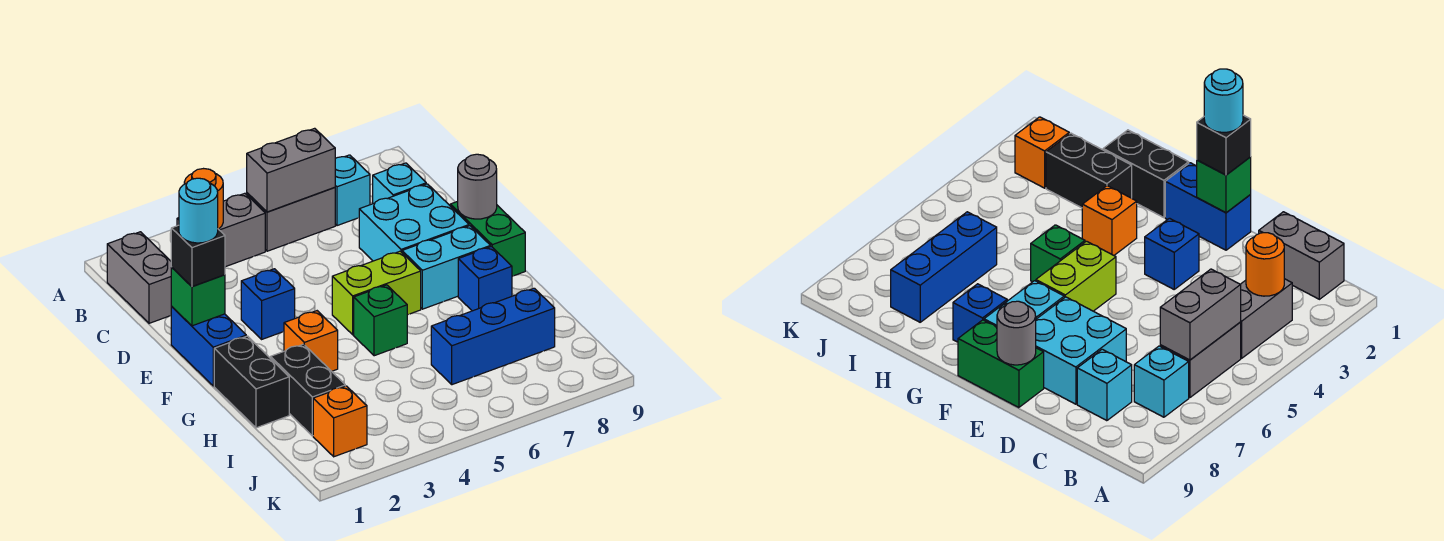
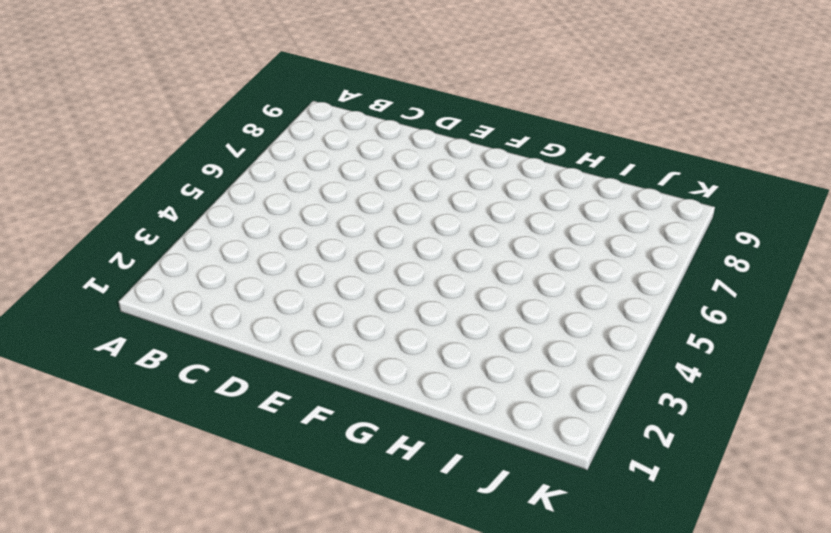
none -> grey brick B1:C1 level 1
none -> grey brick B3:B4 level 1
none -> grey brick B5:B6 level 1

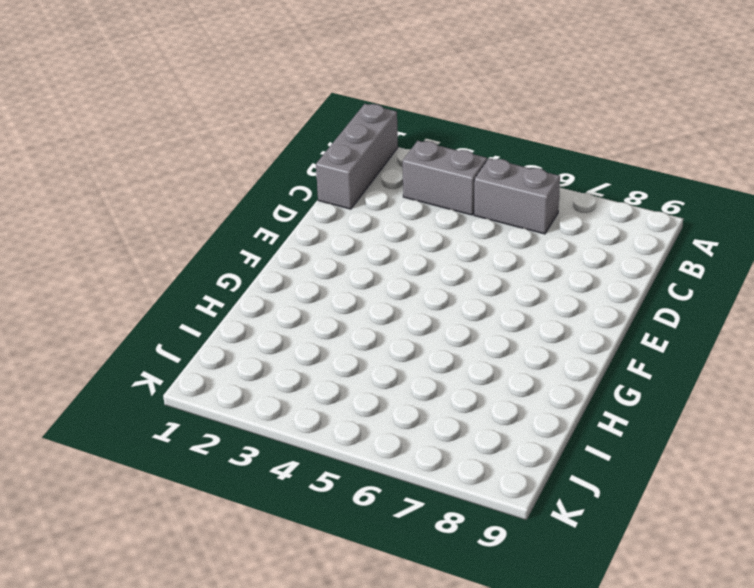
grey brick A1:C1 level 1 -> grey brick B1:C1 level 1
none -> cyan brick B7 level 1
none -> cyan brick C8 level 1
none -> cyan brick D7:E8 level 1

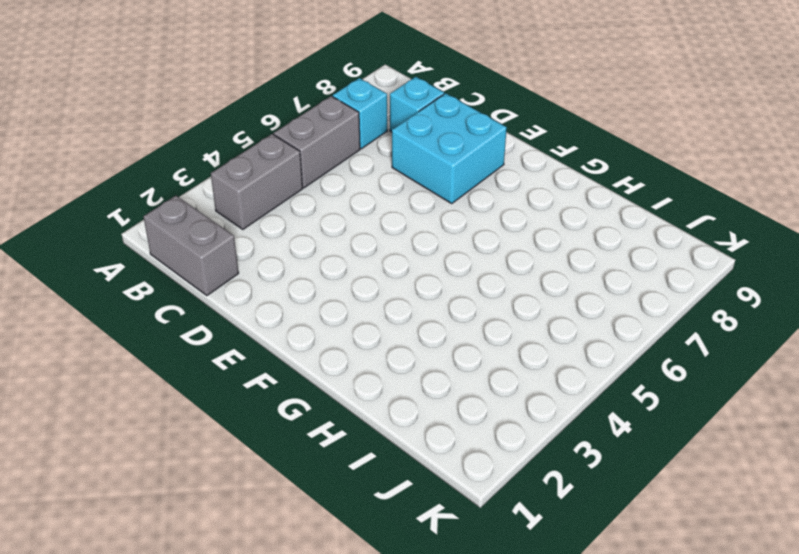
none -> blue brick E1:F1 level 1
none -> blue brick E3 level 1
none -> green brick E9:F9 level 1

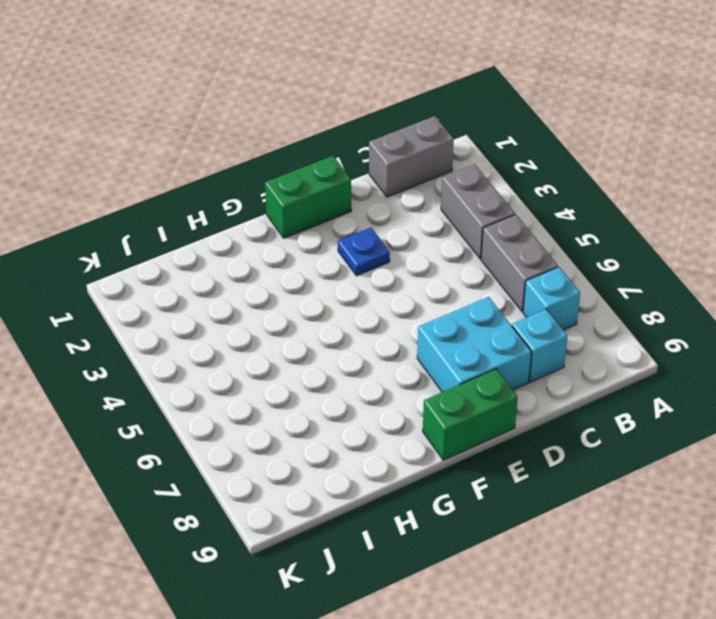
green brick E1:F1 level 1 -> blue brick E1:F1 level 1
blue plate E3 level 1 -> blue brick E3 level 1
none -> lime brick F5:F6 level 1
none -> cyan brick F7:F8 level 1
none -> black brick G1:H1 level 1

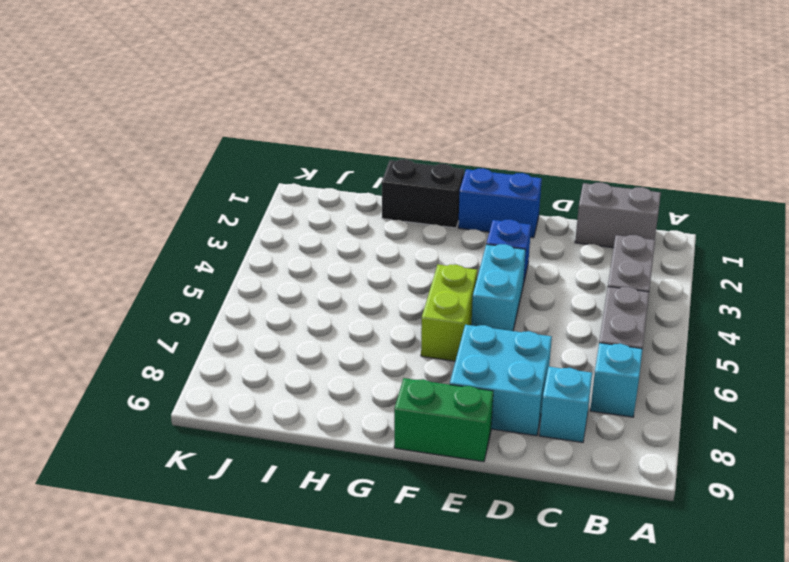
cyan brick E4:E5 level 1 -> cyan brick F7:F8 level 1
none -> orange brick G3 level 1
none -> green brick G5 level 1
none -> blue brick G8 level 1

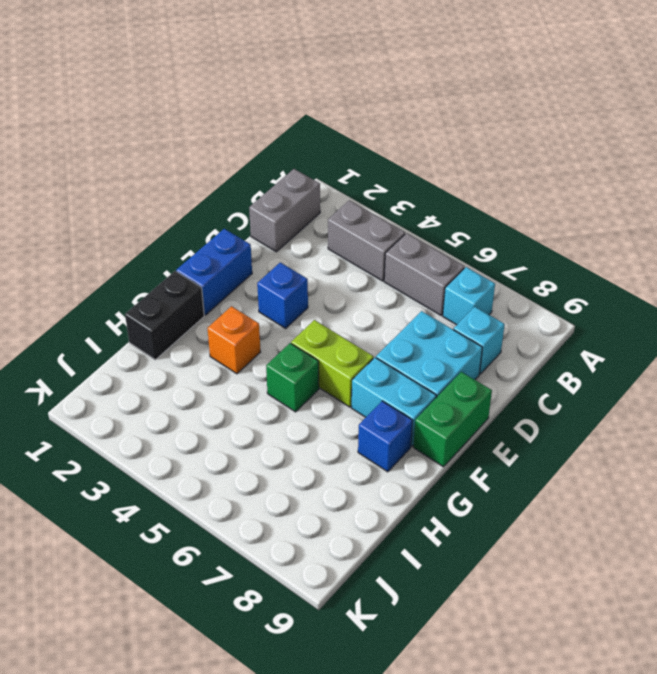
none -> black brick H2:I2 level 1
none -> blue brick I6:I8 level 1
none -> orange brick J2 level 1

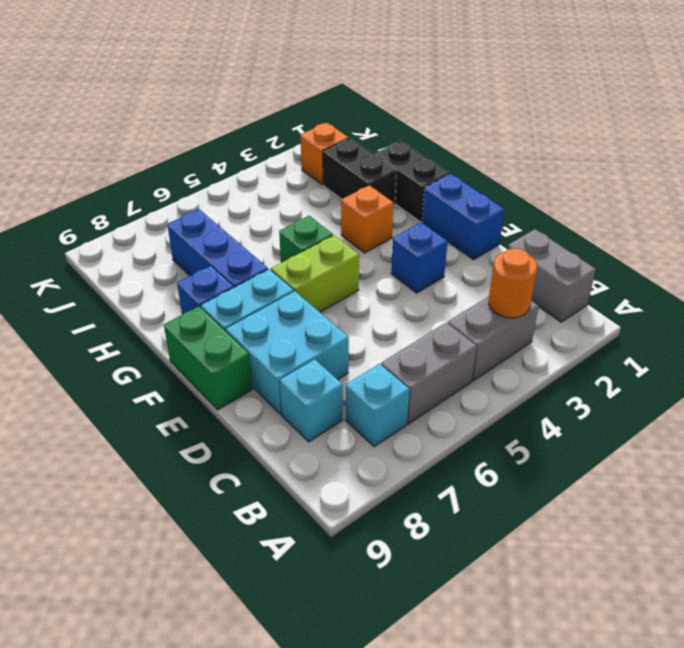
blue brick G7:I7 level 1 -> blue brick I6:I8 level 1
none -> grey brick B5:B6 level 2
none -> green brick E1 level 2
none -> grey round brick E9 level 2

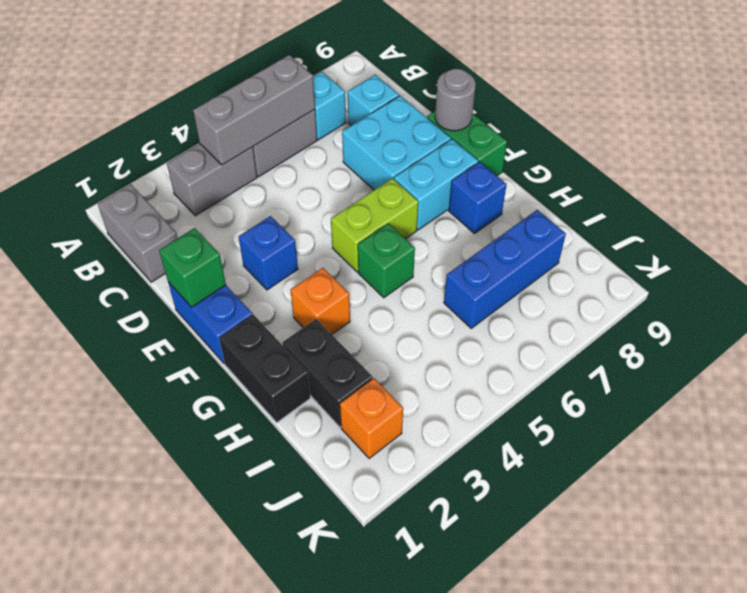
grey brick B4:B6 level 2 -> grey brick B5:B6 level 2
none -> orange round brick B3 level 2
none -> black brick E1 level 3
none -> cyan round brick E1 level 4

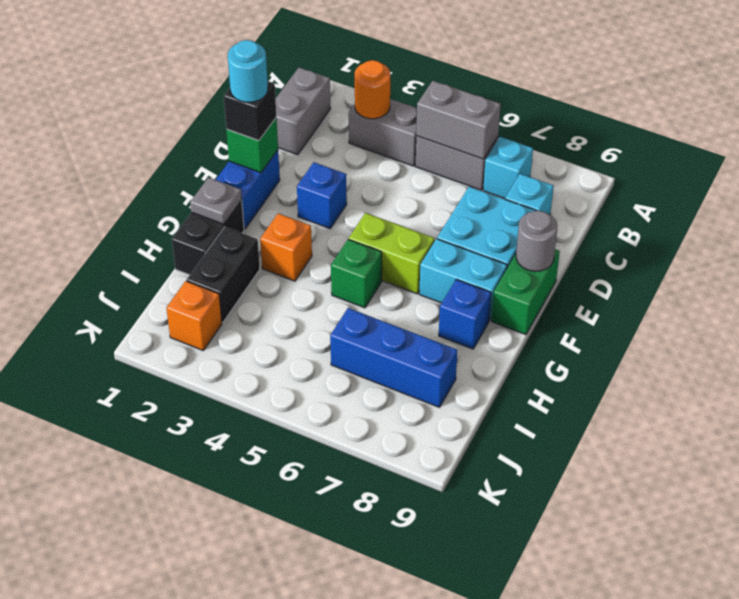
grey plate G1 level 2 -> none

